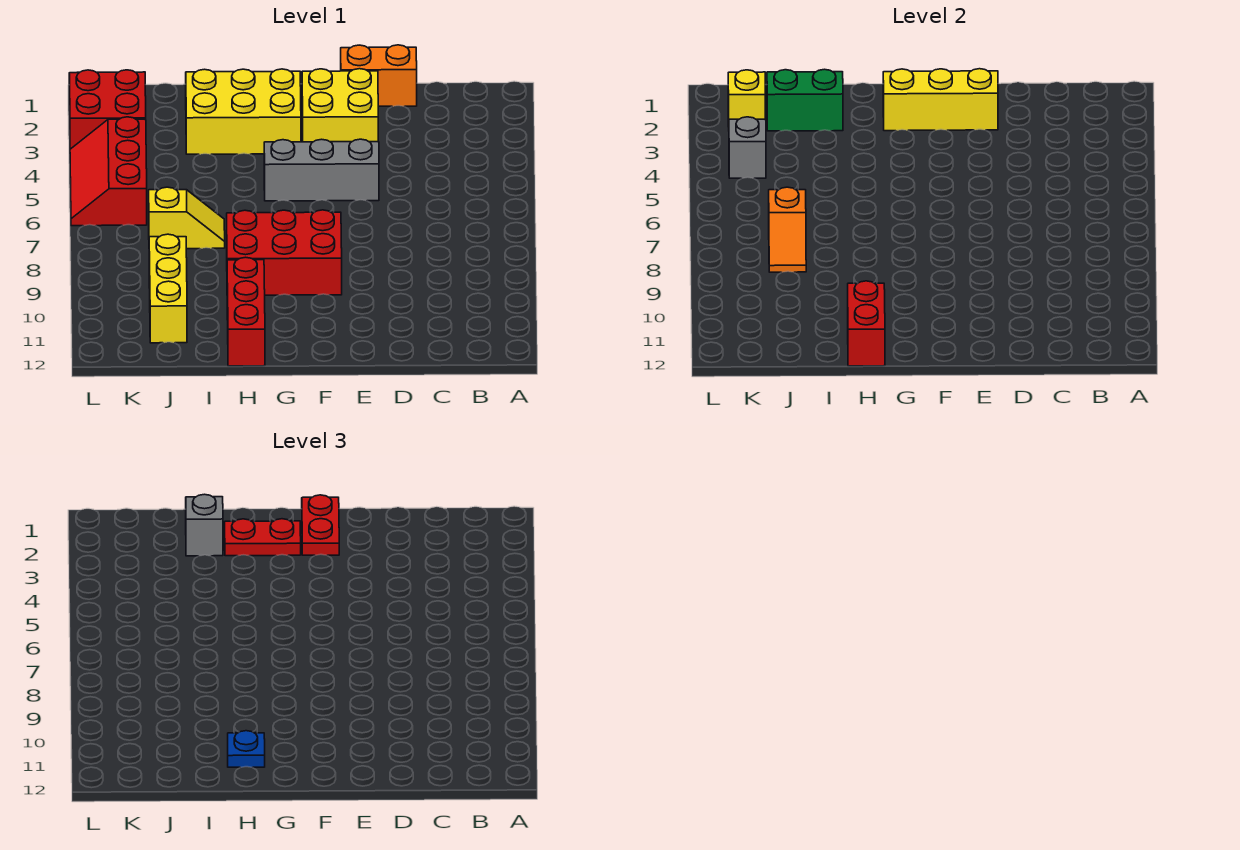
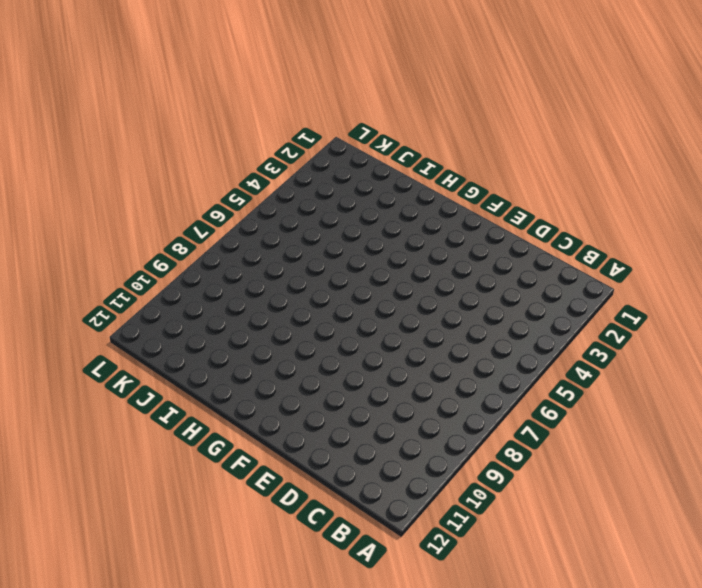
none -> orange brick D1:E1 level 1
none -> yellow brick E2:F3 level 1
none -> grey brick E5:G5 level 1

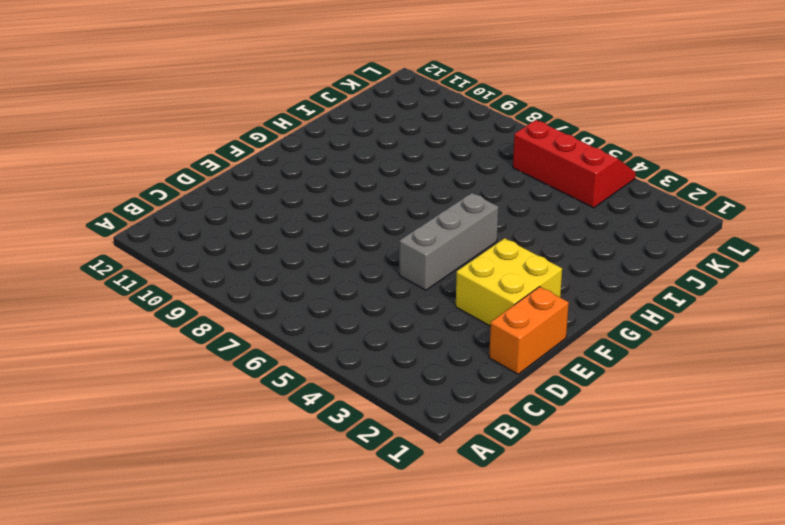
none -> red brick F8:H9 level 1
none -> yellow brick G2:I3 level 1
none -> red brick H10:H12 level 1

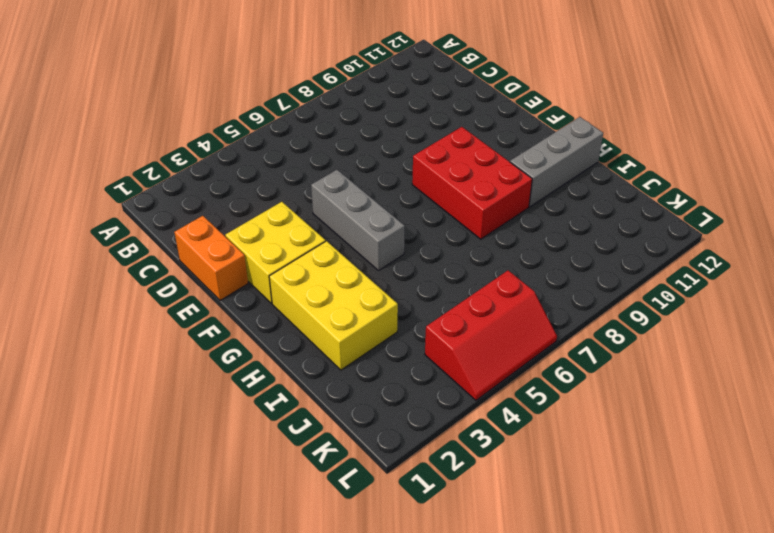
grey brick H10:H12 level 1 -> red brick H10:H12 level 1
none -> yellow slope I7:J7 level 1 top J
none -> yellow brick J9:J11 level 1
none -> red brick K2:L3 level 1

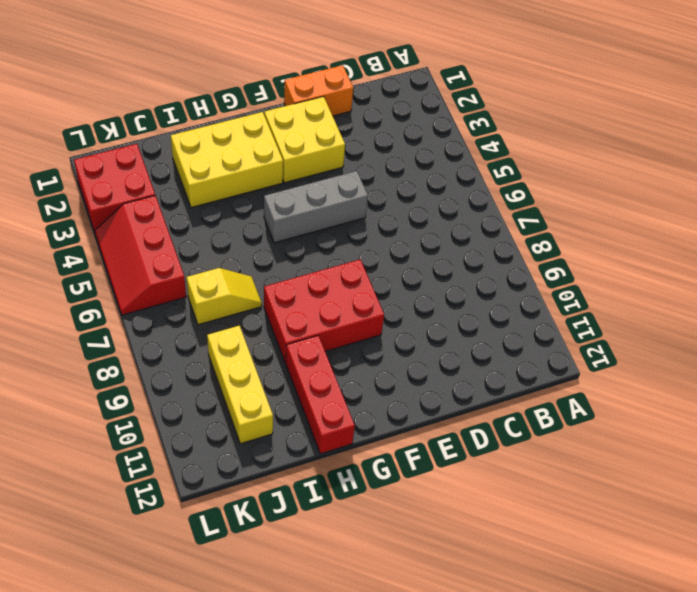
none -> yellow brick E2:G2 level 2
none -> red brick H11:H12 level 2
none -> green brick I2:J2 level 2

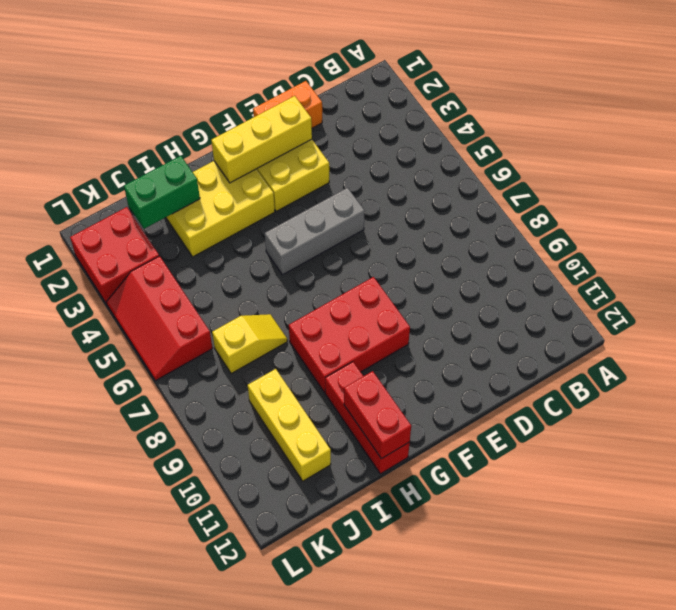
none -> orange slope J7:J8 level 2 top 7
none -> yellow brick K2 level 2
none -> grey brick K4 level 2

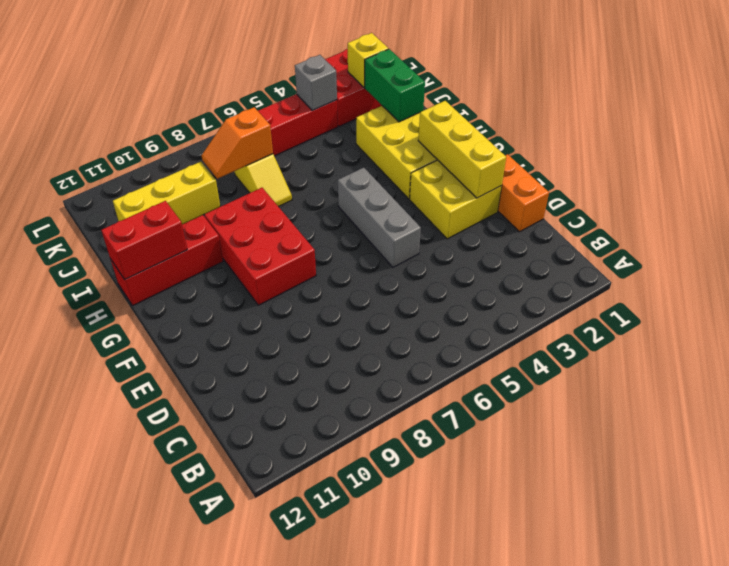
none -> red plate F1:F2 level 3
none -> red plate G2:H2 level 3
none -> blue plate H11 level 3

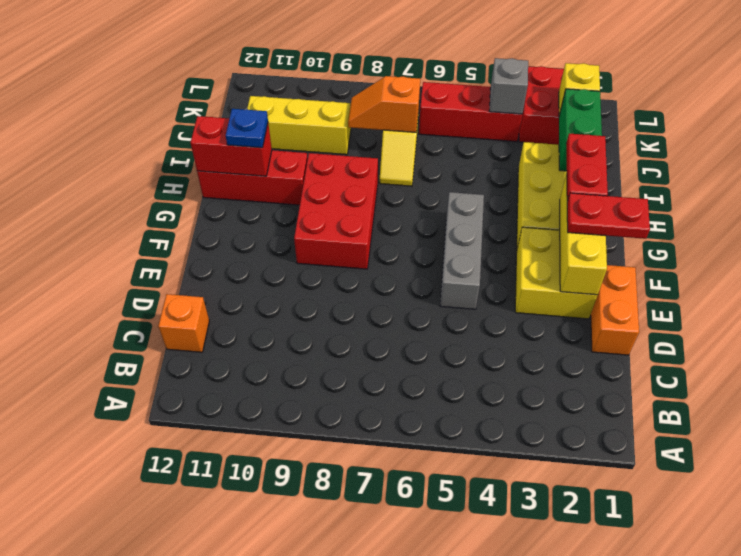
orange brick C12 level 1 -> none
none -> grey brick I2 level 3

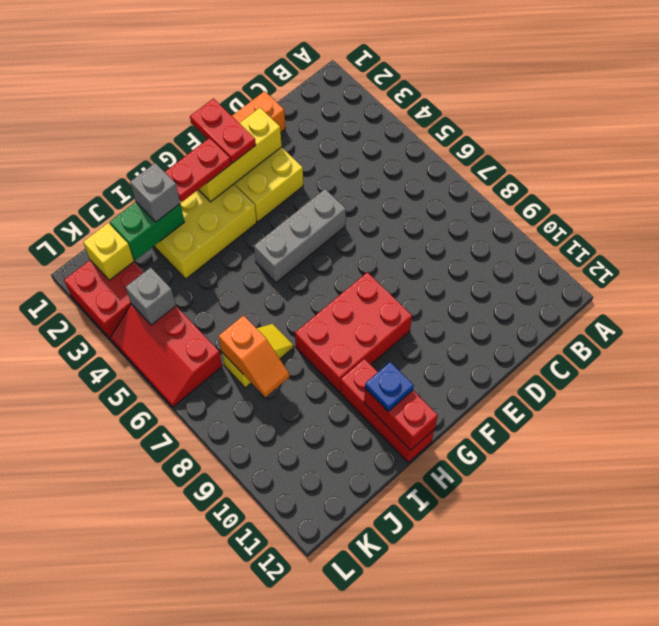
none -> yellow brick J9:J11 level 1

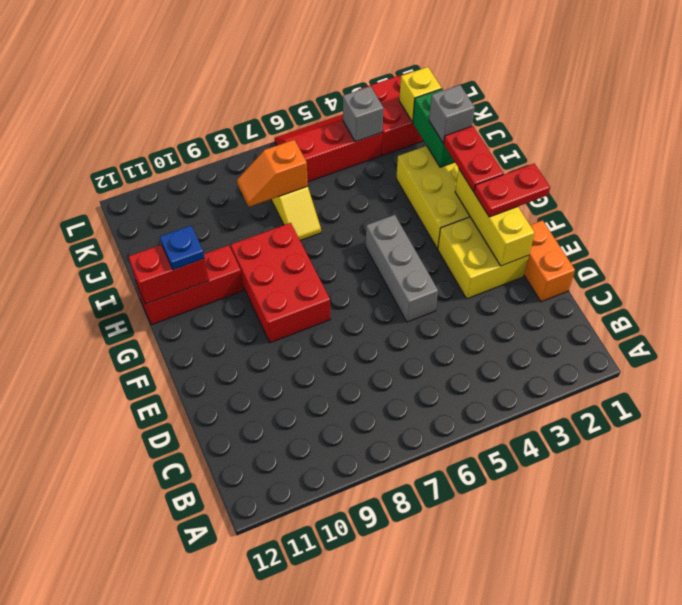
none -> yellow brick J9:J11 level 1

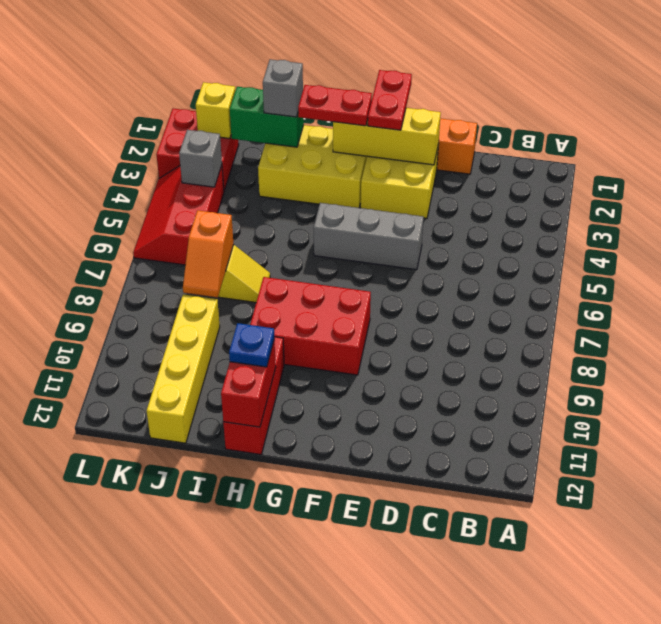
yellow brick J9:J12 level 1 -> yellow brick J9:J11 level 1

